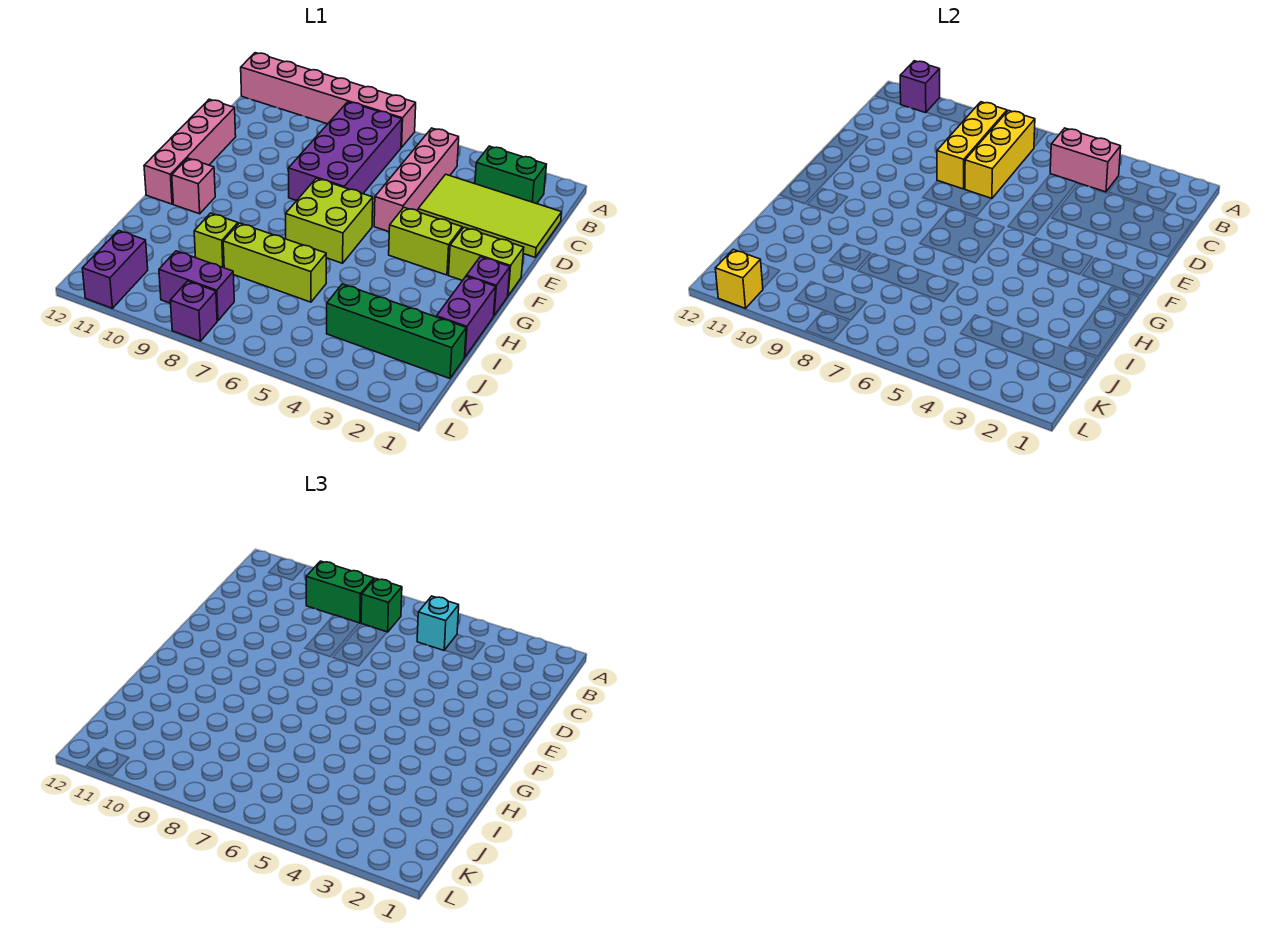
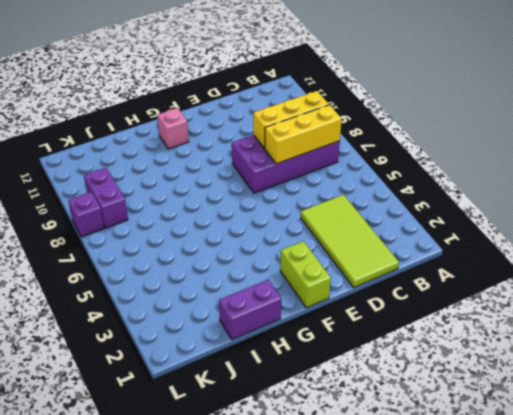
none -> pink brick A7:A12 level 1
none -> green brick B2:B3 level 1
none -> pink brick B5:E5 level 1

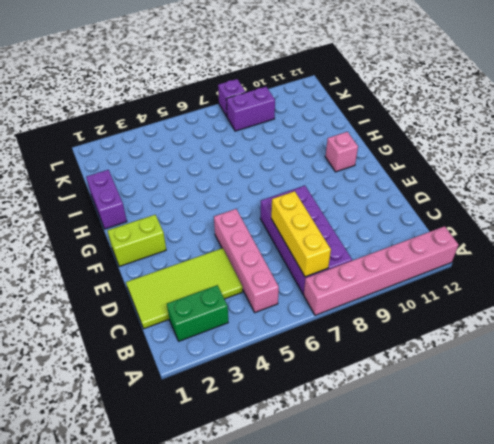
none -> pink brick D12:G12 level 1
none -> lime brick F3:F4 level 1
none -> lime brick F6:G7 level 1

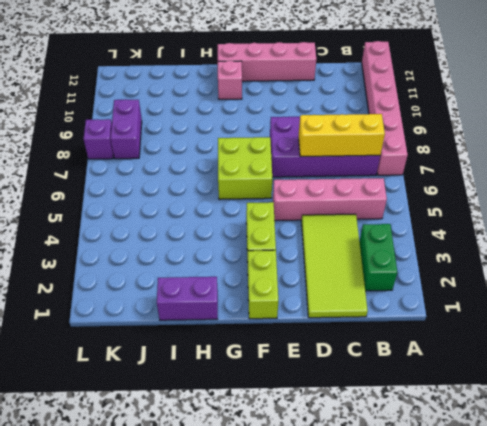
none -> purple brick G1 level 1
none -> lime brick I6:I8 level 1
none -> lime brick I9 level 1

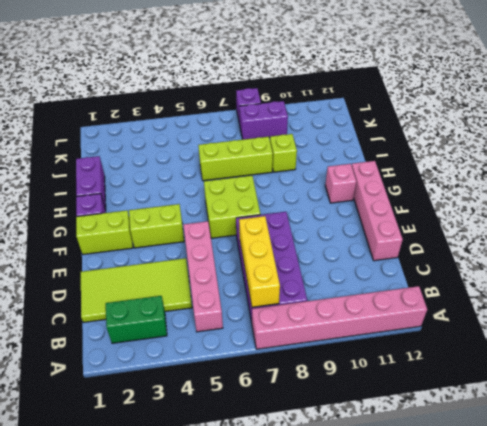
none -> green brick J1:J4 level 1
none -> purple brick K11:L11 level 1
none -> purple brick A11 level 2

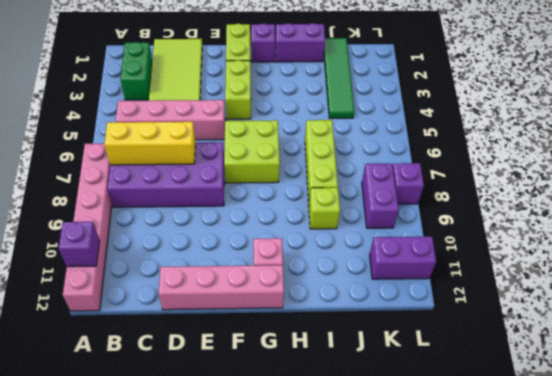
green tile J1:J4 level 1 -> green brick J1:J4 level 1
none -> pink brick B4:B5 level 2
none -> yellow brick B8:D8 level 2
none -> yellow brick L11 level 2

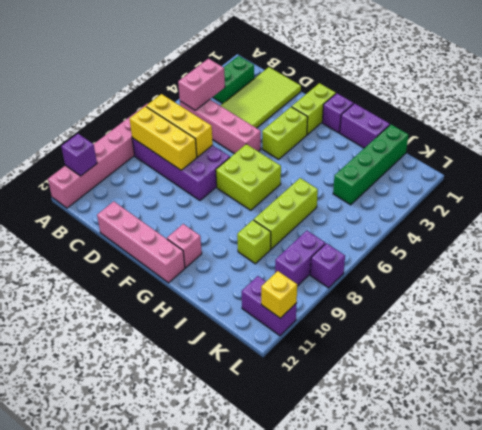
none -> cyan brick B5 level 3
none -> green brick B7 level 3
none -> green brick B8:B9 level 3

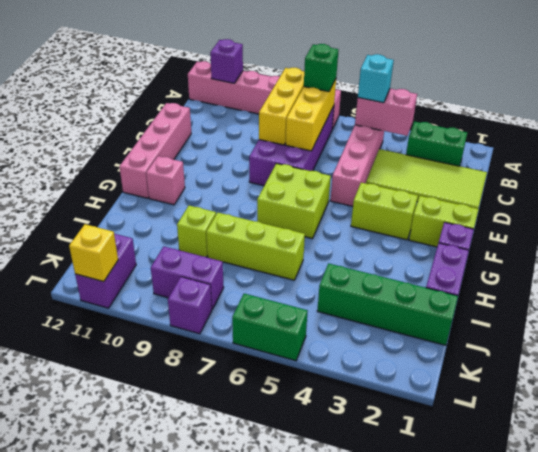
green brick L5:L6 level 1 -> green brick B8:B9 level 3

